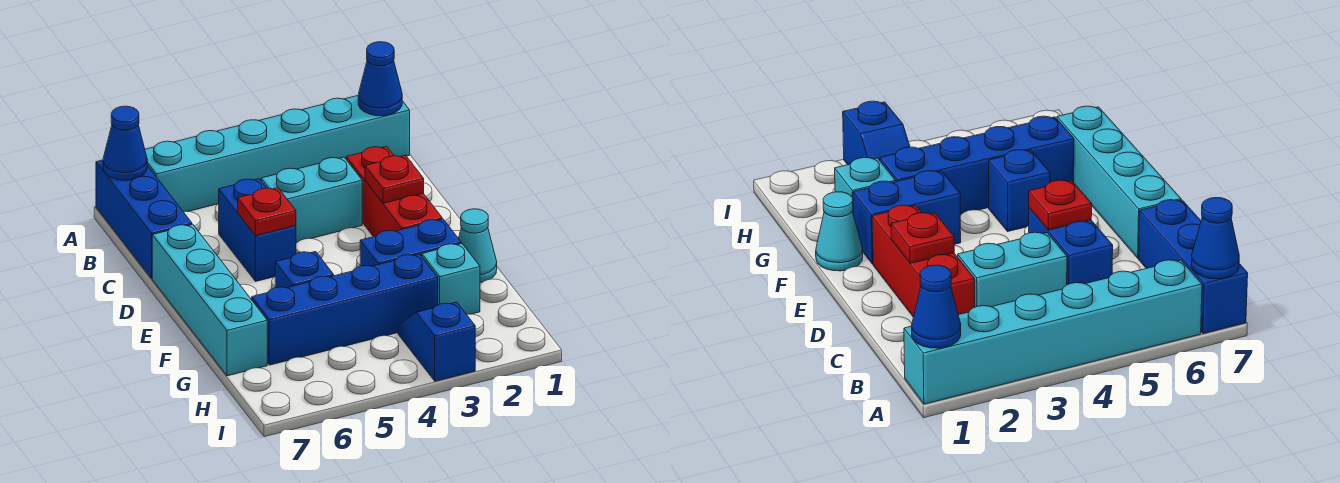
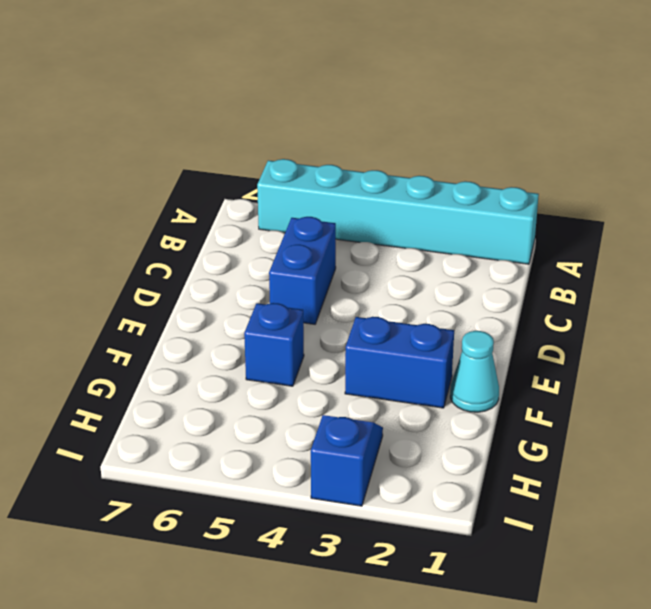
none -> blue brick A7:C7 level 1
none -> red brick C2:E2 level 1
none -> cyan brick C3:C4 level 1

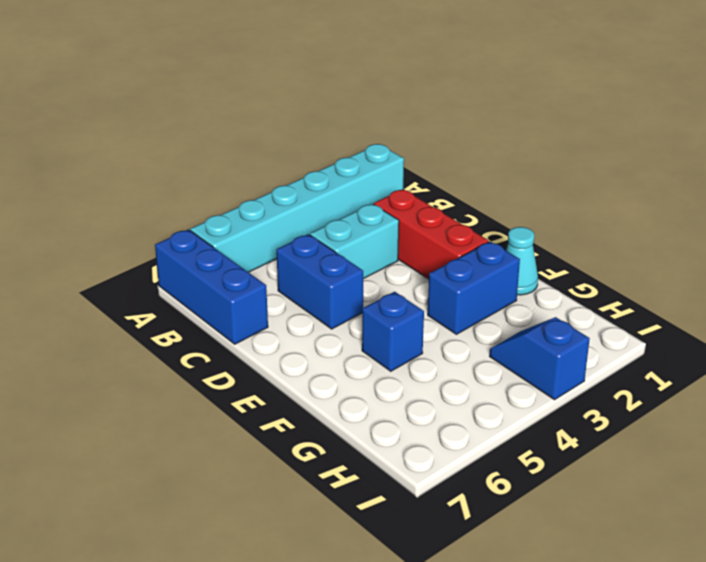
none -> cyan brick D7:G7 level 1
none -> cyan brick G2 level 1
none -> blue brick G3:G6 level 1

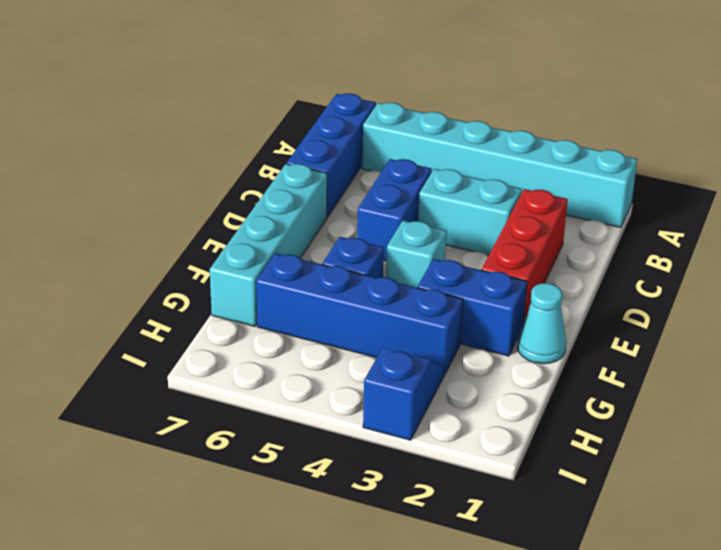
cyan brick E4 level 1 -> cyan brick G2 level 1
none -> blue cone A1 level 2
none -> blue cone A7 level 2
none -> red plate D2 level 2

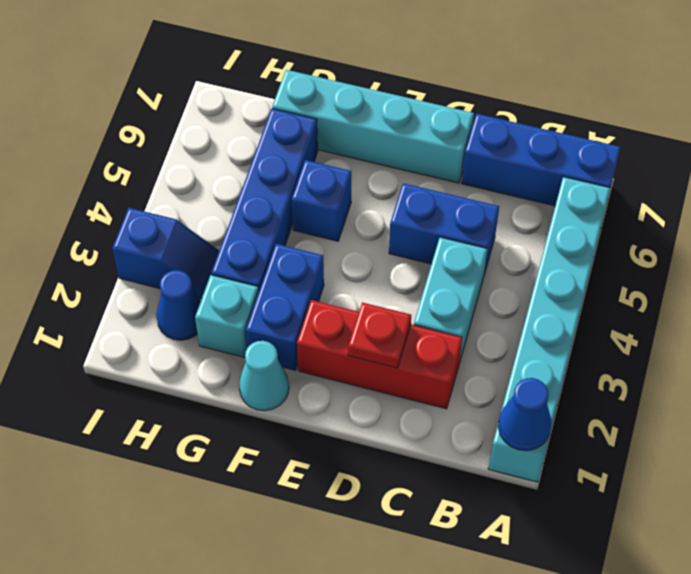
blue cone H2 level 1 -> blue cone A7 level 2
none -> red plate D5 level 2

